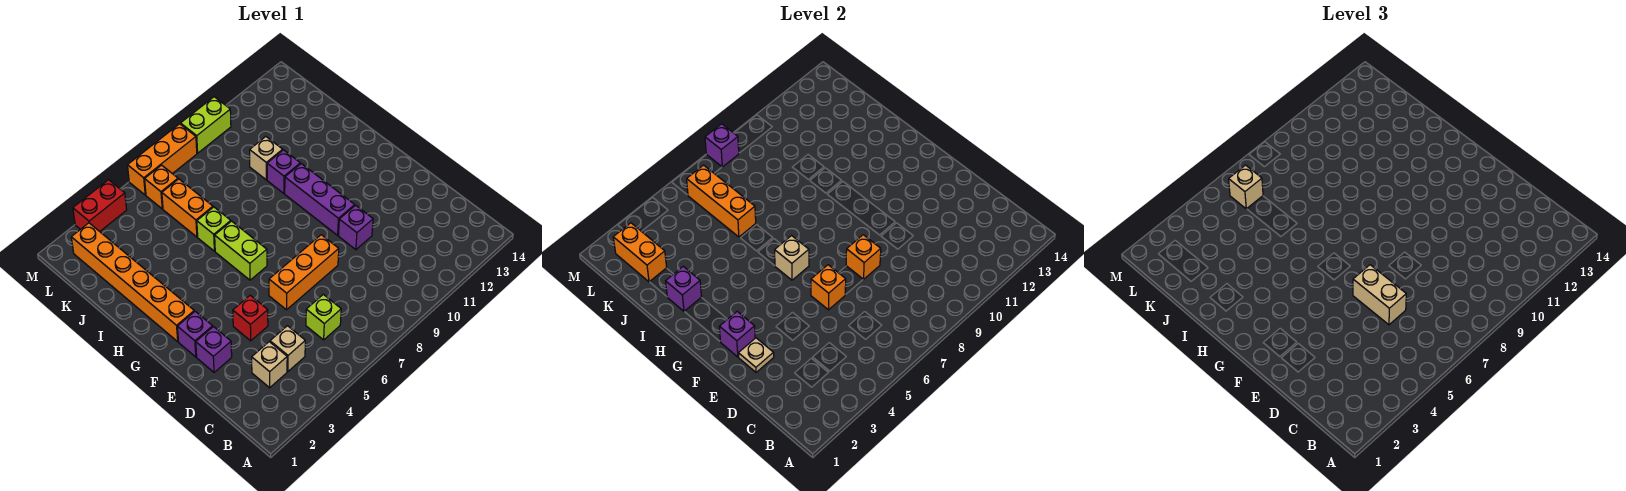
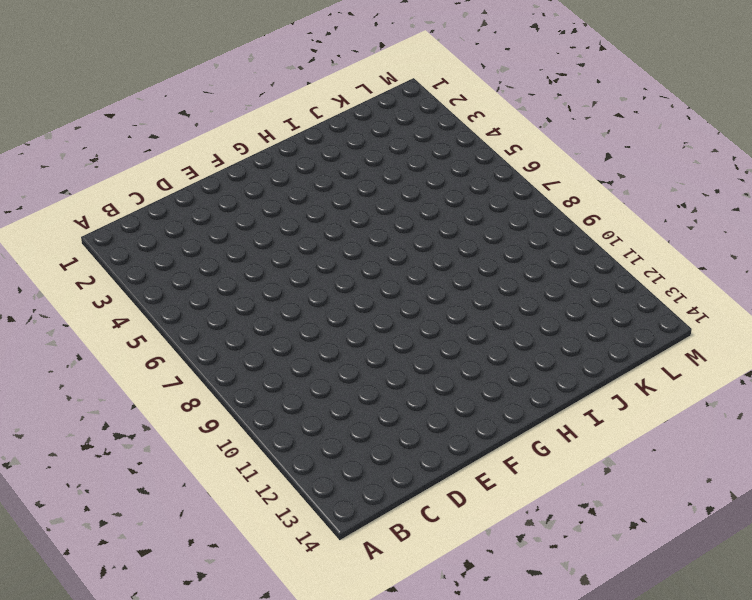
none -> tan brick C3 level 1
none -> tan brick C4 level 1
none -> lime brick C6 level 1
none -> purple brick E2 level 1

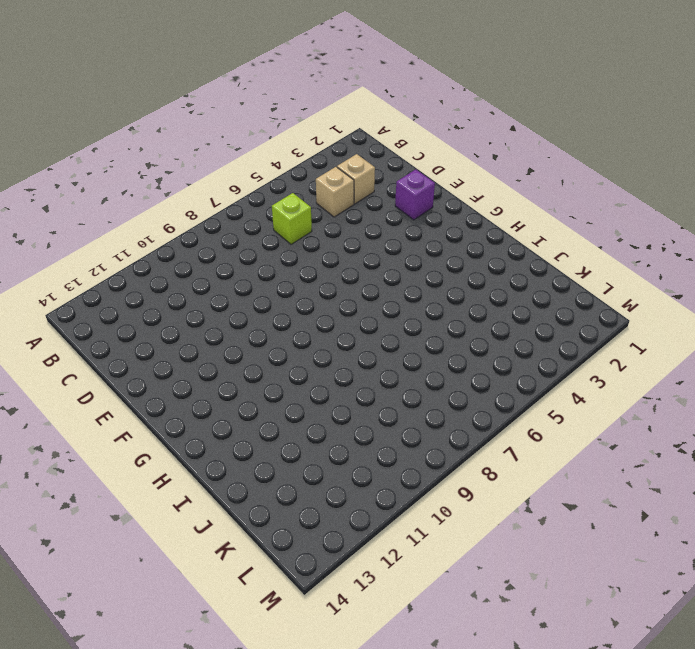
none -> red brick E4 level 1
none -> orange brick E6:E8 level 1
none -> purple brick E10 level 1
none -> purple brick F2 level 1

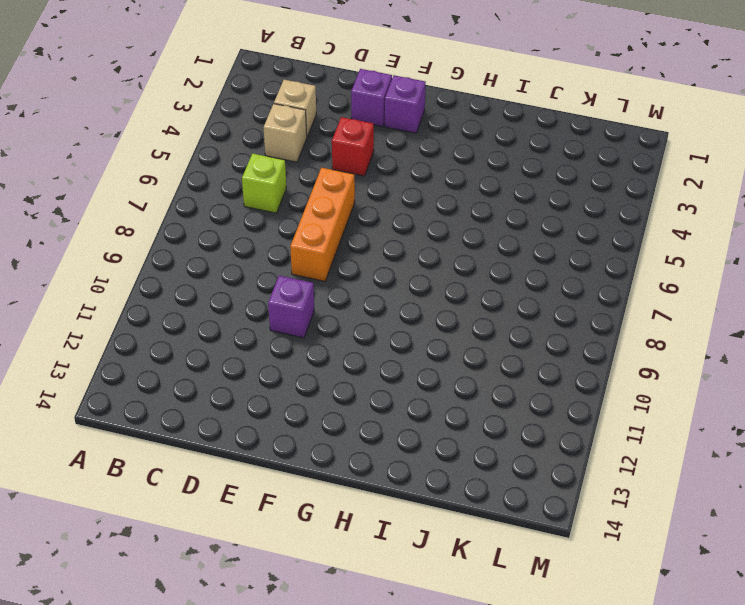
none -> purple brick F10:H10 level 1
none -> orange brick G2:L2 level 1
none -> lime brick G6:H6 level 1
none -> lime brick I6 level 1

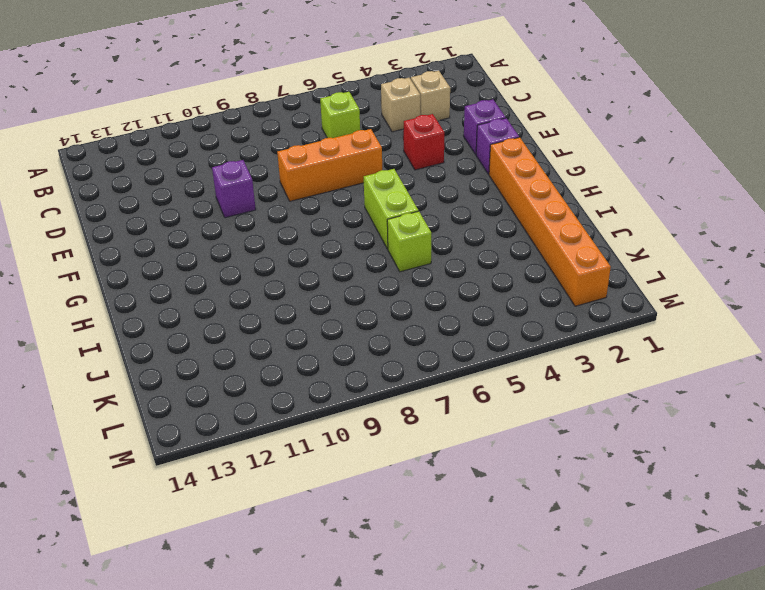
none -> purple brick F10:H10 level 1
none -> purple brick I10 level 1
none -> orange brick J6:K6 level 1
none -> tan brick J10 level 1

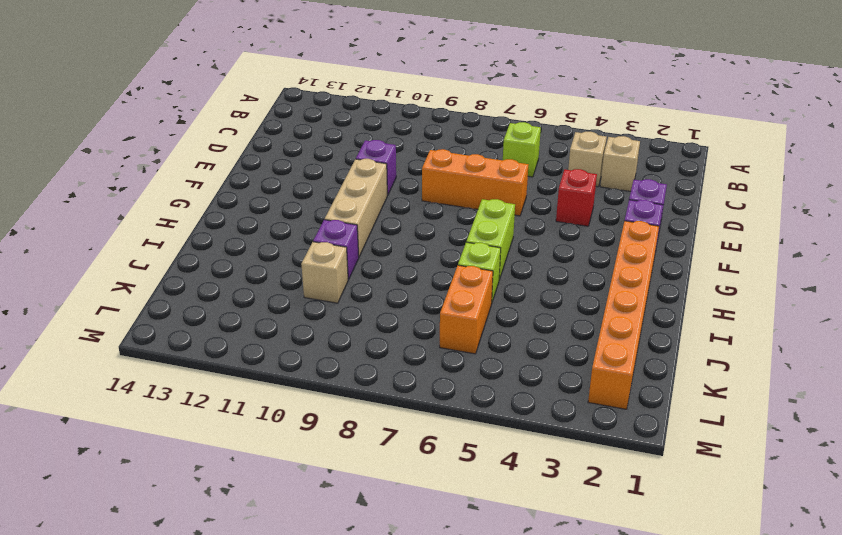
tan brick F10:H10 level 1 -> purple brick F10:H10 level 1
none -> orange brick L6 level 1
none -> red brick M3:M4 level 1
none -> orange brick M6:M8 level 1
none -> lime brick M9:M10 level 1

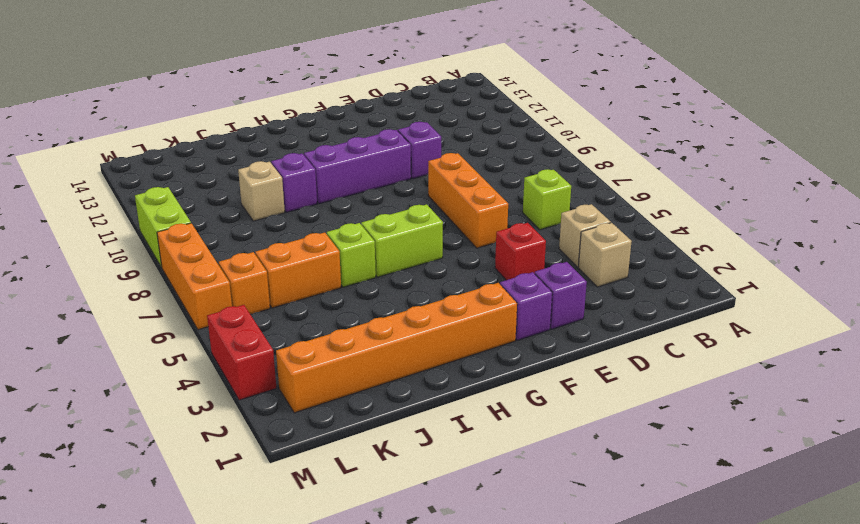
none -> tan plate E2 level 2
none -> orange brick E6 level 2
none -> orange brick E8 level 2
none -> purple brick F2 level 2

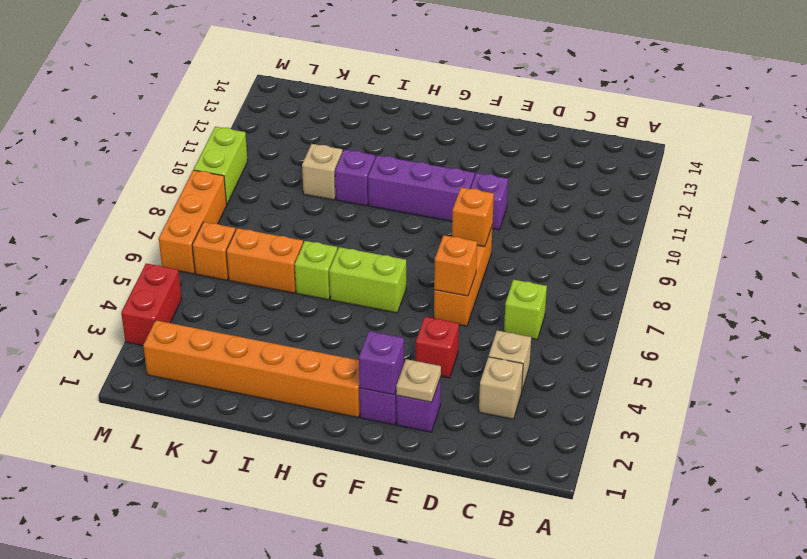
none -> tan brick G6 level 2
none -> purple brick I2 level 2
none -> orange brick J6:L6 level 2
none -> orange brick K2:L2 level 2

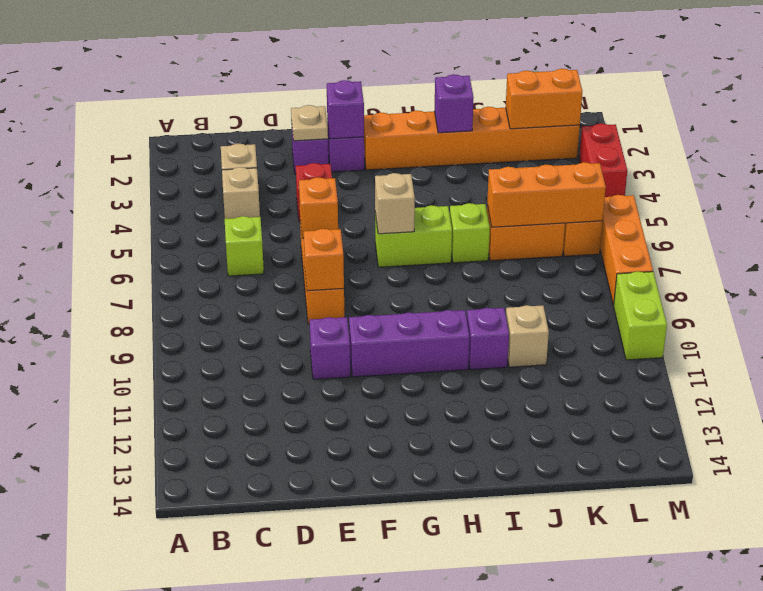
none -> purple brick M8 level 2
none -> tan brick D6:E6 level 3
none -> tan brick L6 level 3

